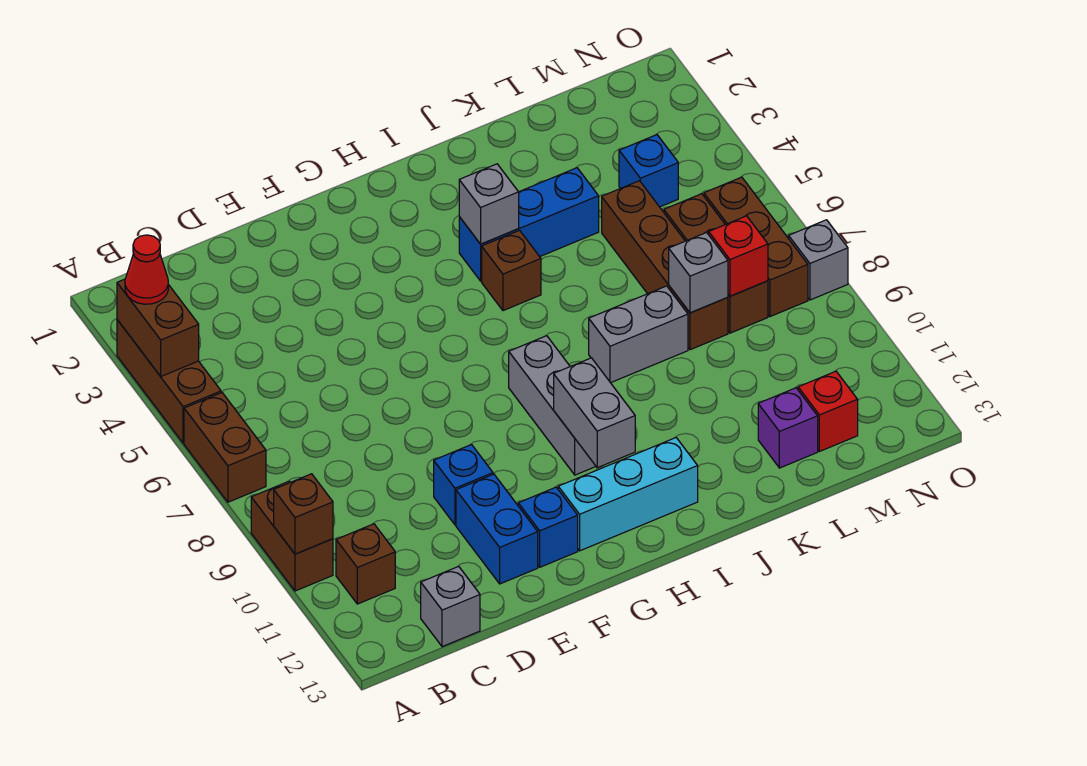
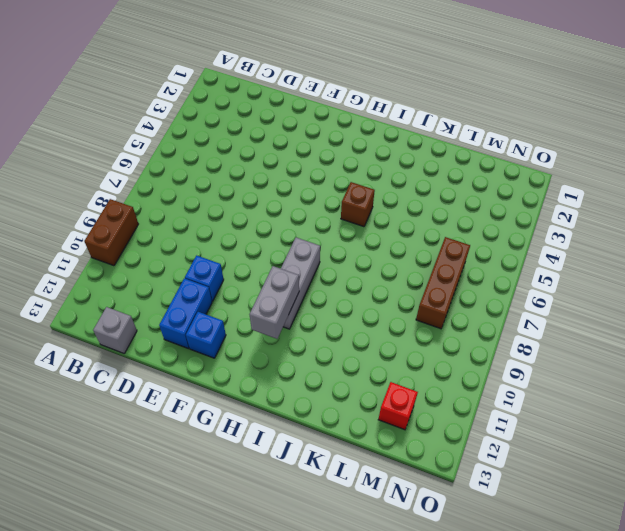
none -> brown brick A3:A5 level 1
none -> brown brick A6:A7 level 1
none -> brown brick B11 level 1

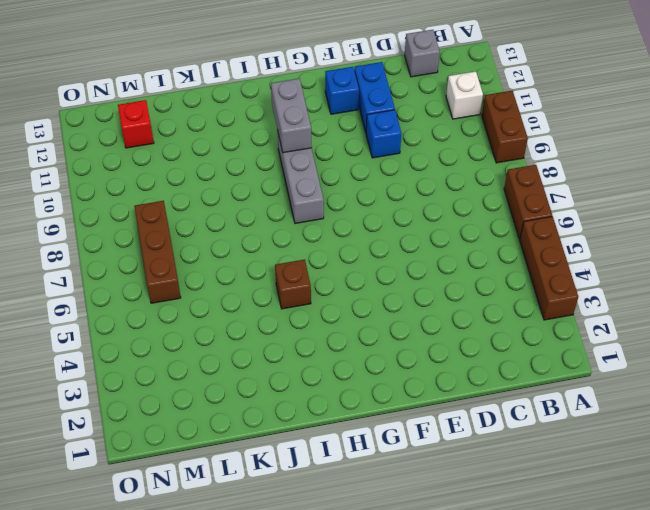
white brick B11 level 1 -> brown brick B11 level 1
none -> cyan brick G12:I12 level 1
none -> blue brick I4:K4 level 1
none -> grey brick J8:K8 level 1

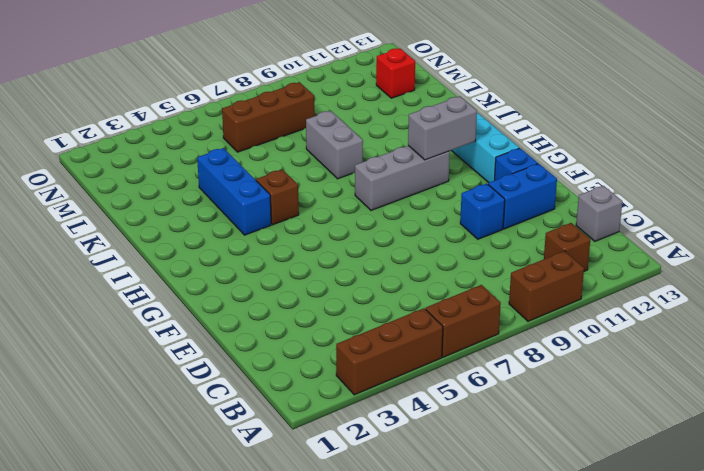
none -> brown brick L5:L8 level 1
none -> purple brick L12 level 1
none -> blue brick M4 level 1

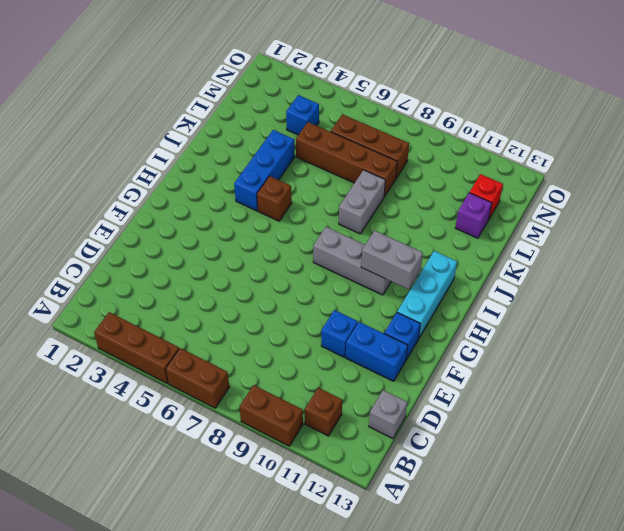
none -> brown brick N6:N8 level 1
none -> grey brick O8 level 1
none -> brown brick A3:A4 level 2

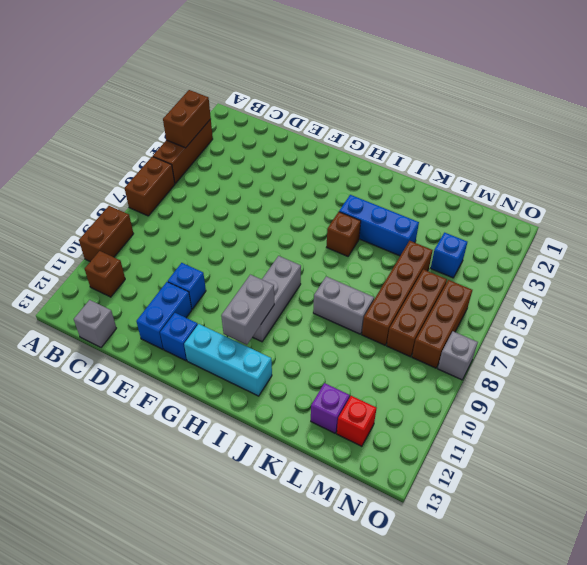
none -> brown brick A10 level 2
none -> grey brick I4 level 2
none -> grey brick L8 level 2

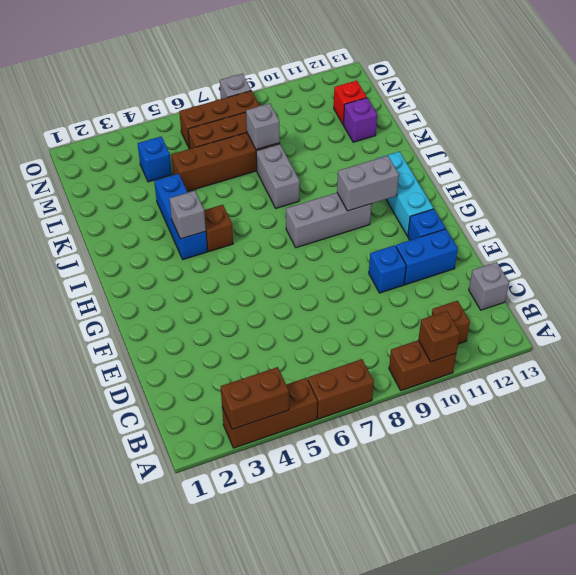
none -> red brick M8 level 2
none -> red cone A3 level 3

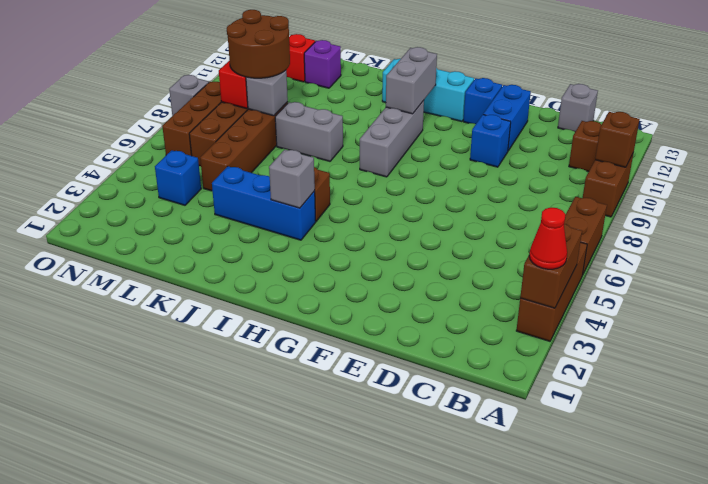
brown round brick L8:M9 level 3 -> none

